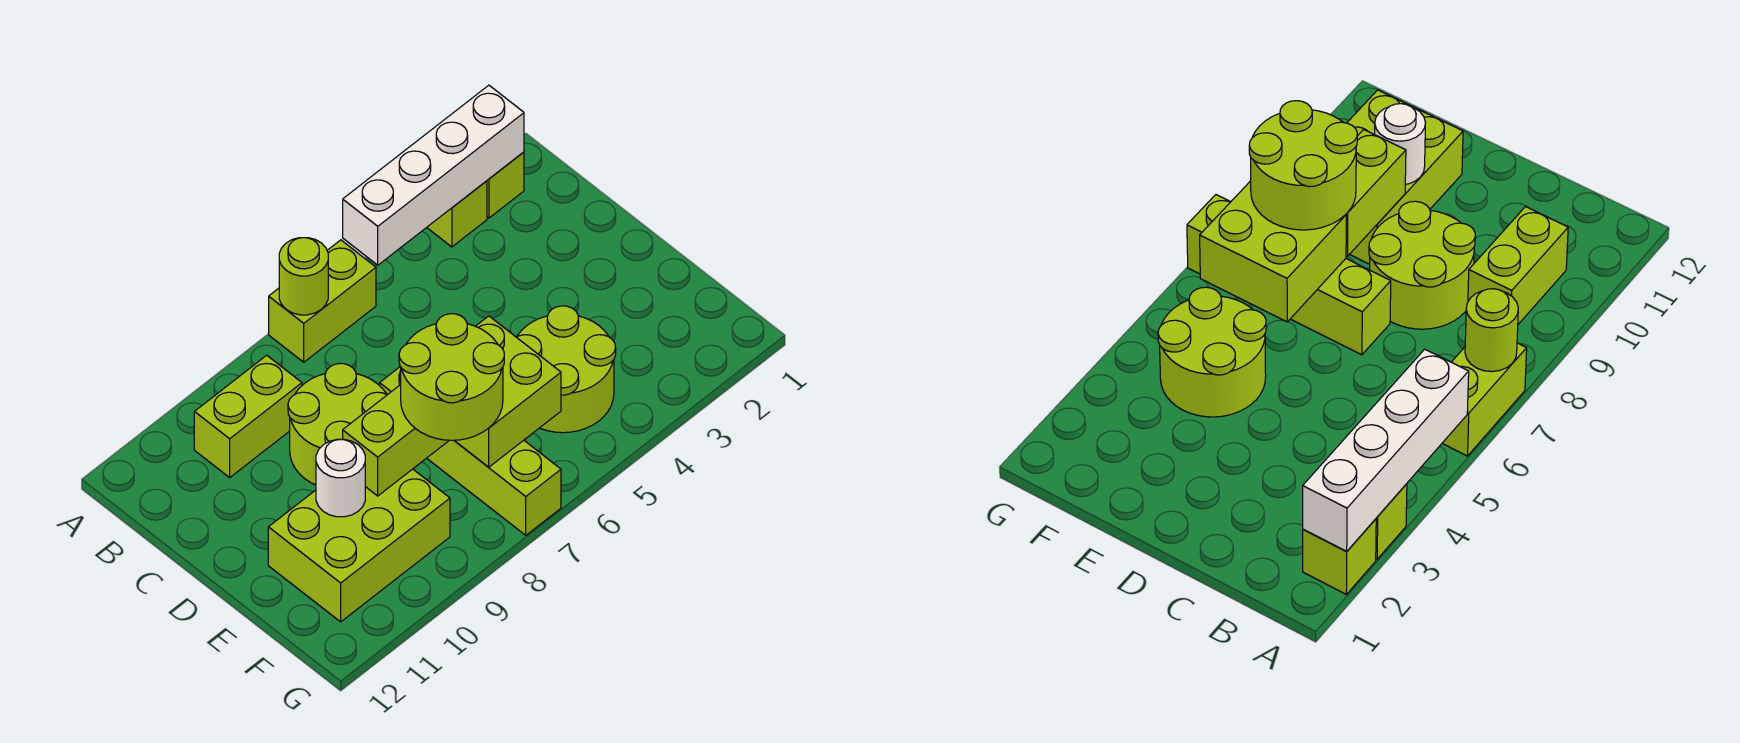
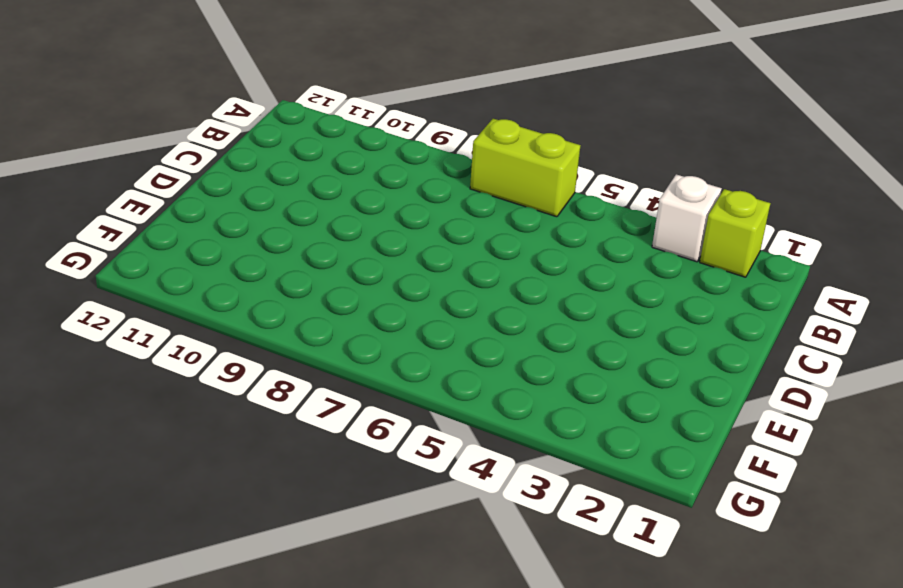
white brick A3 level 1 -> lime brick A3 level 1
none -> lime brick B9:B10 level 1
none -> lime round brick C8:D9 level 1
none -> lime brick D7:G7 level 1

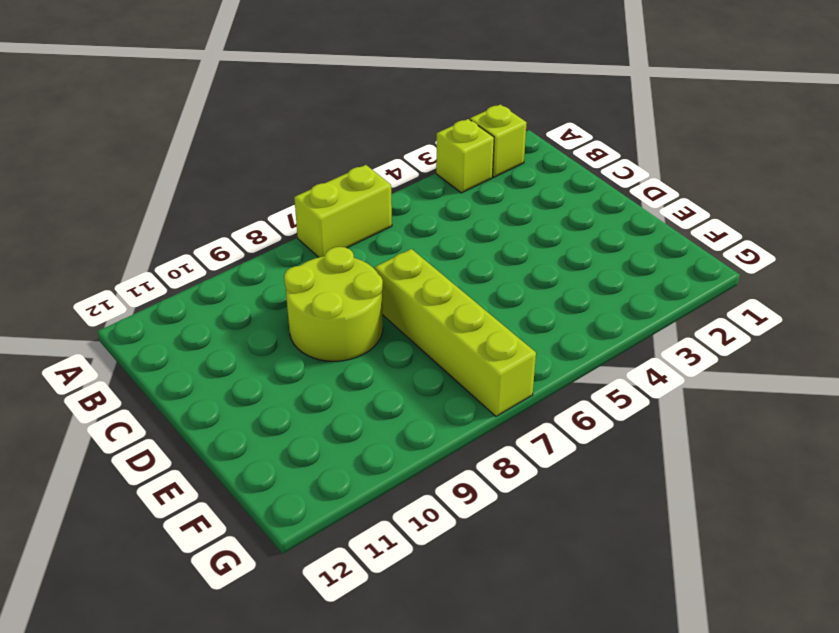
none -> lime brick B9:B10 level 1
none -> lime round brick E4:F5 level 1
none -> lime brick E9:F11 level 1

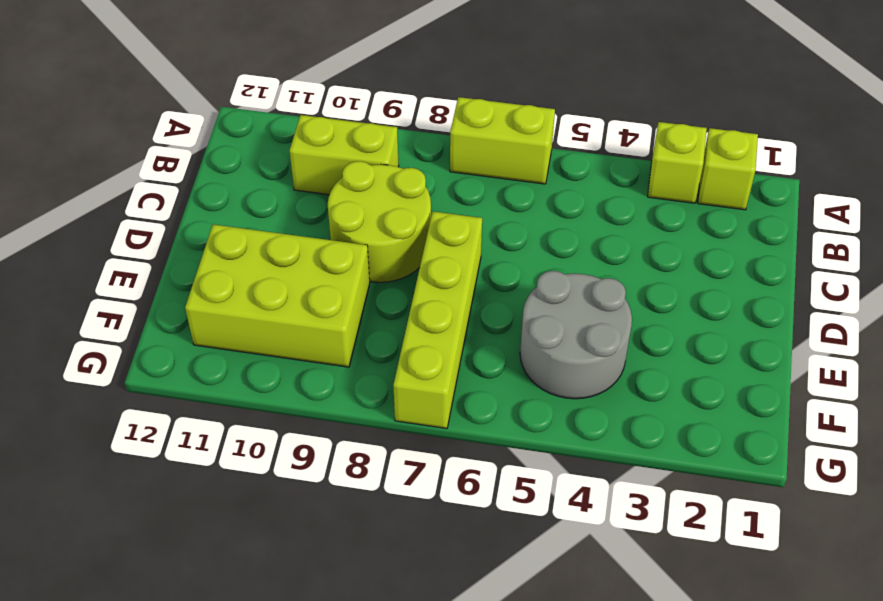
grey round brick E4:F5 level 1 -> lime round brick E4:F5 level 1
none -> white brick A2:A5 level 2
none -> lime round brick A7 level 2
none -> lime brick E6:F7 level 2

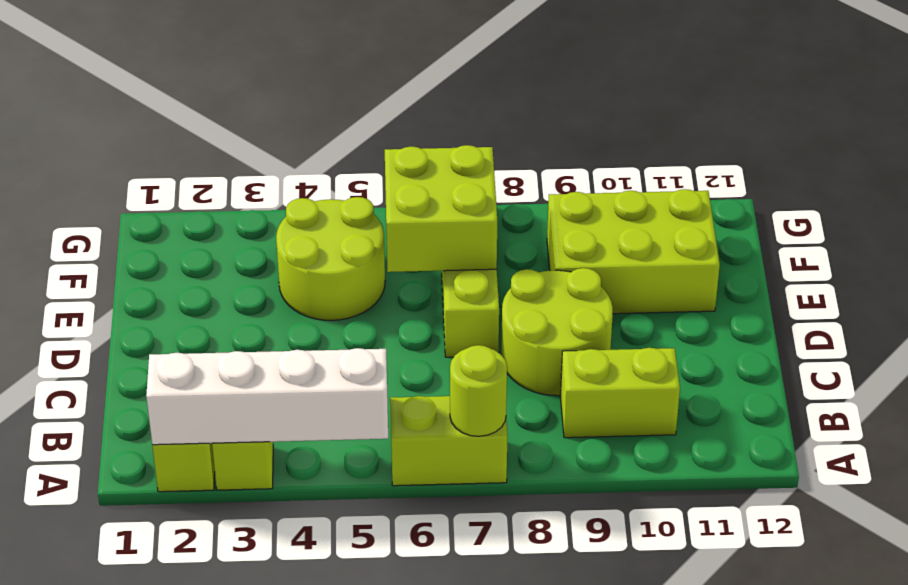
none -> lime brick E8:E9 level 2
none -> white round brick E10 level 2
none -> lime round brick E7:F8 level 3

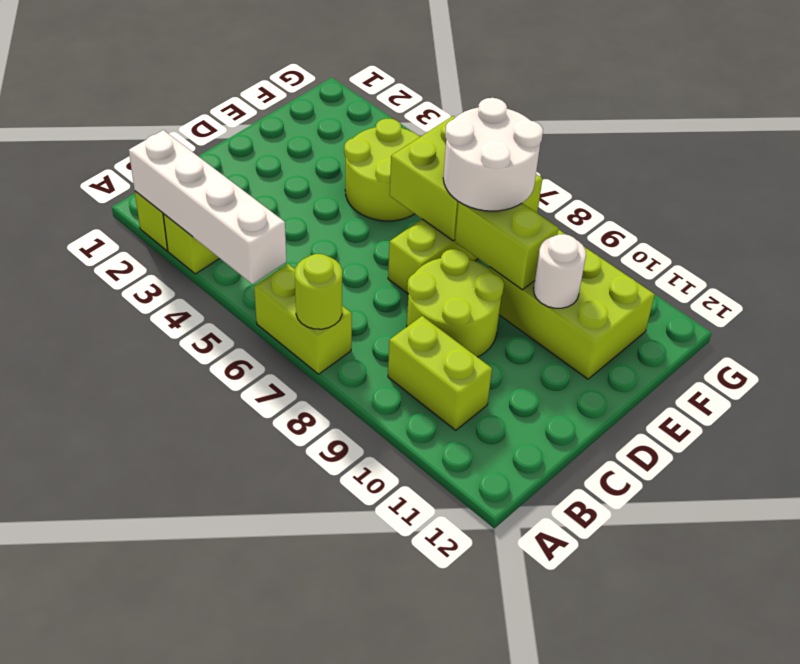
white round brick E7:F8 level 3 -> lime round brick E7:F8 level 3

